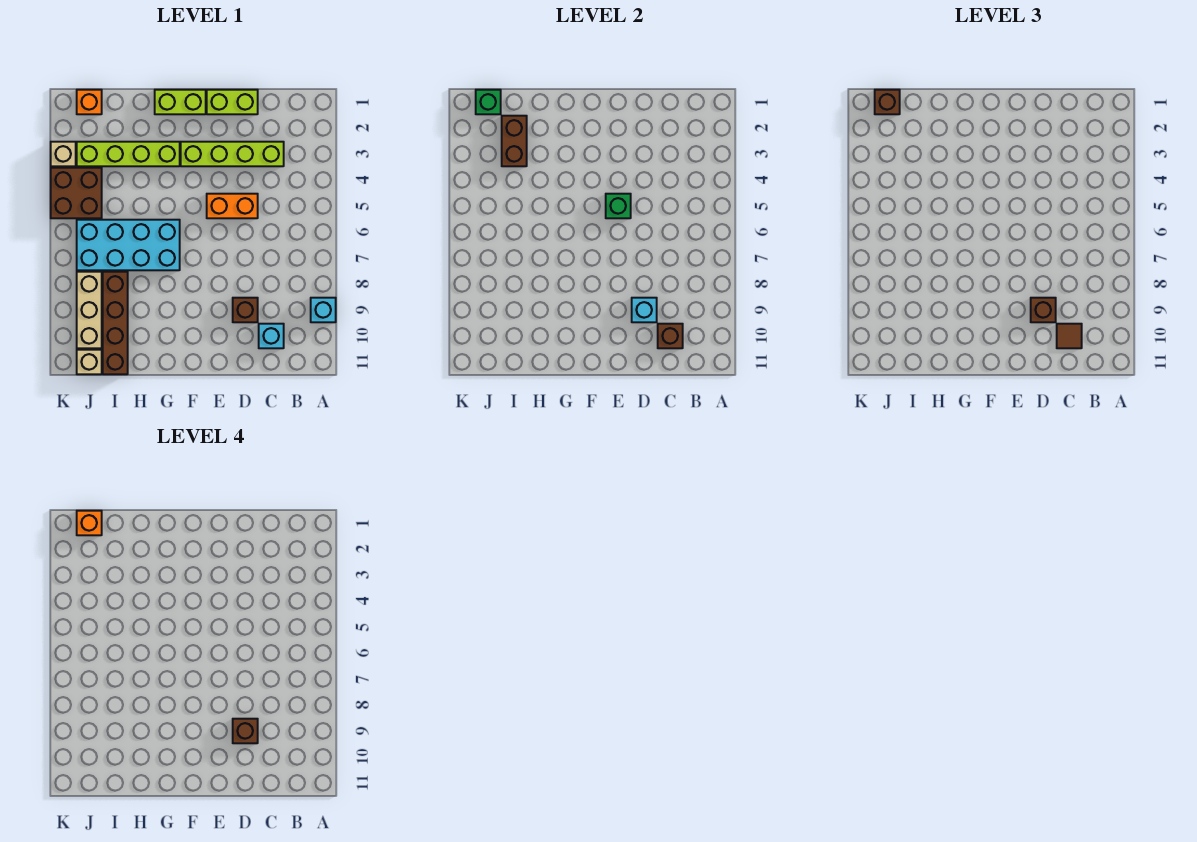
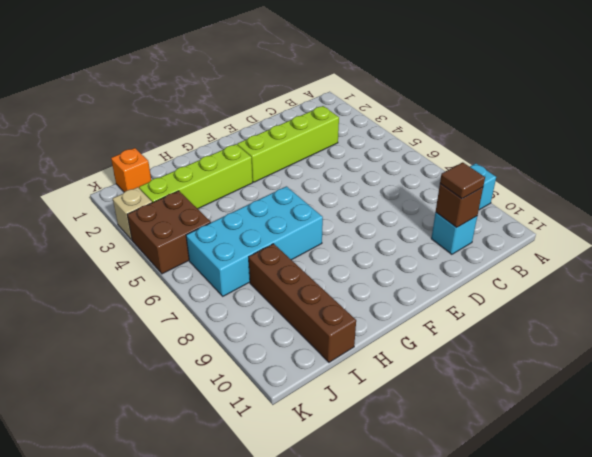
none -> lime brick D1:E1 level 1
none -> orange brick D5:E5 level 1
none -> brown brick D9 level 1

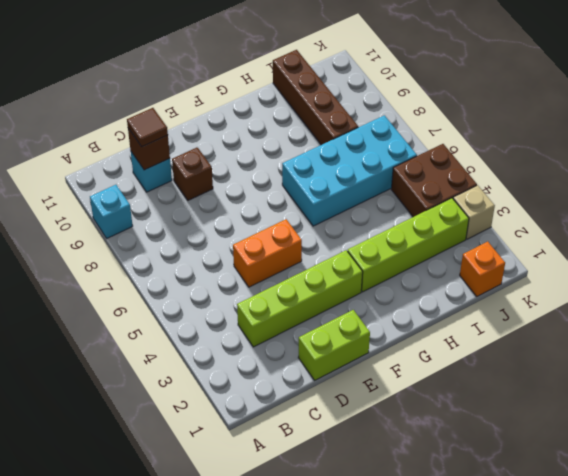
none -> lime brick F1:G1 level 1
none -> tan brick J8:J10 level 1
none -> tan brick J11 level 1

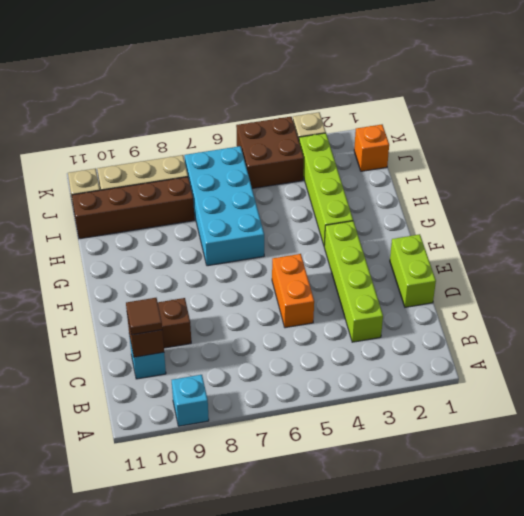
none -> lime brick F1:G1 level 1
none -> cyan brick D9 level 2
none -> green brick E5 level 2

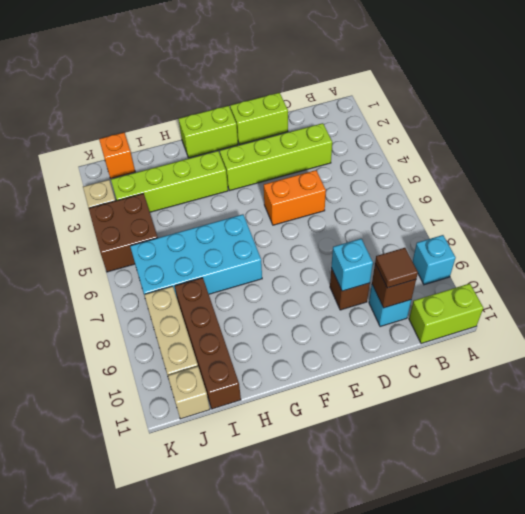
lime brick A11:B11 level 1 -> none
none -> green brick E5 level 2
none -> brown brick I2:I3 level 2
none -> green brick J1 level 2

